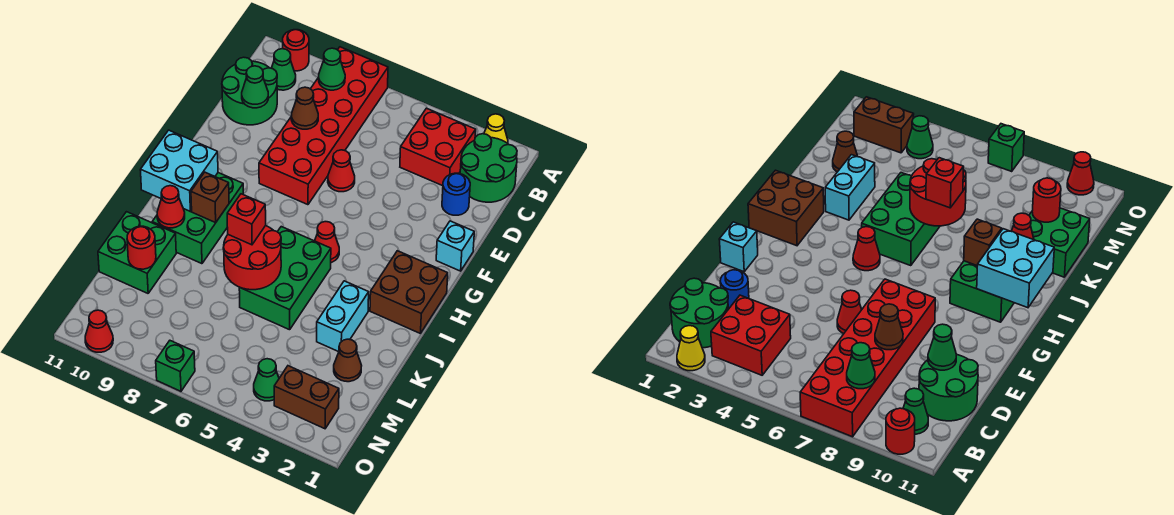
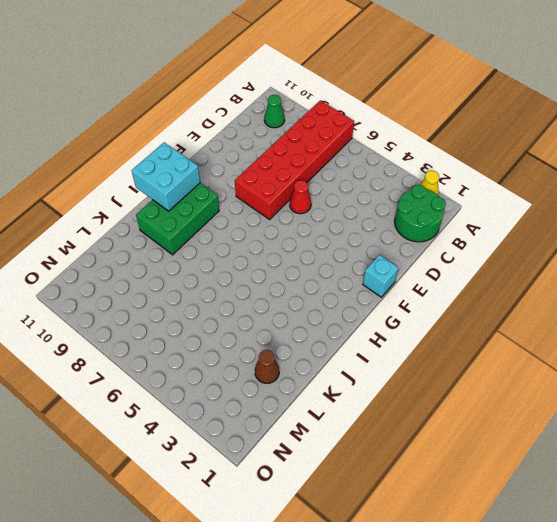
none -> red round brick A10 level 1
none -> red brick B3:C4 level 1
none -> green round brick C10:D11 level 1
none -> blue round brick D2 level 1

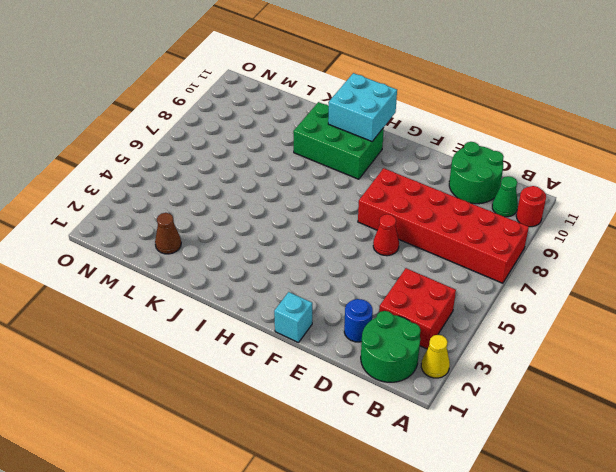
none -> brown brick H1:I2 level 1
none -> red cone H5 level 1
none -> green brick I5:K6 level 1
none -> cyan brick J3:K3 level 1

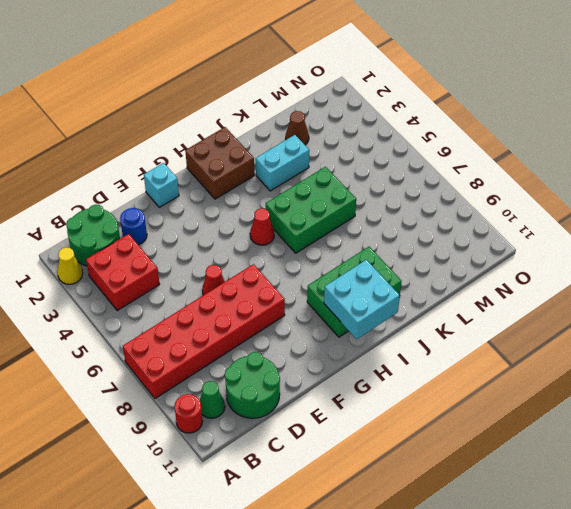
none -> green brick K10:L11 level 1
none -> brown brick N2:N3 level 1
none -> green cone N4 level 1
none -> green brick O7 level 1

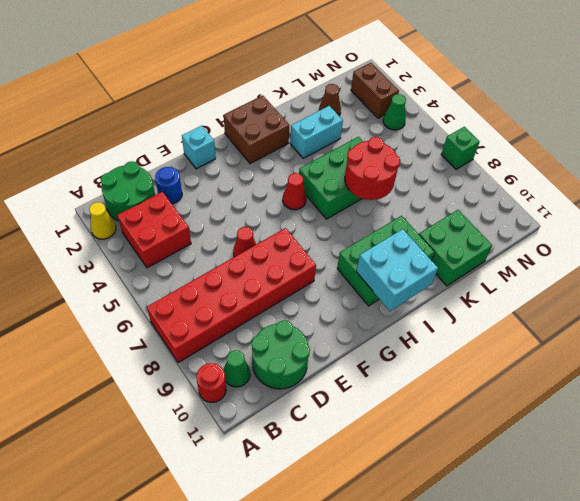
none -> red cone O10 level 1
none -> green cone B8 level 2
none -> brown cone D8 level 2
none -> green cone D10 level 2

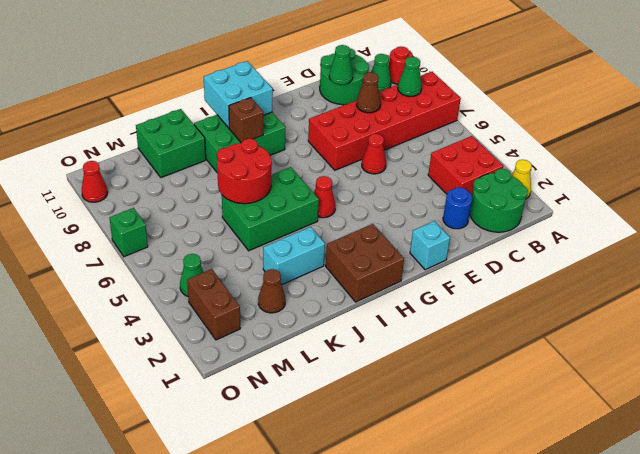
none -> red cone J10 level 2
none -> red round brick L10 level 2
none -> red brick J7 level 3

